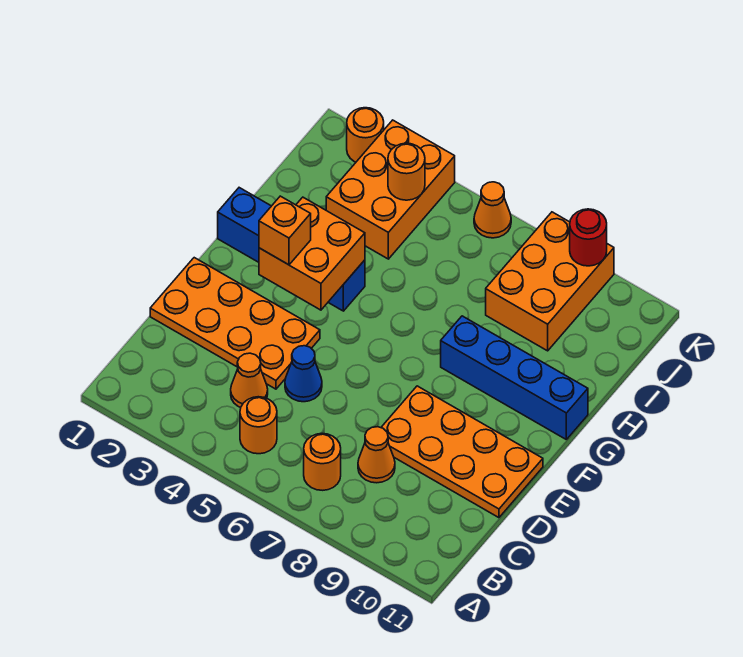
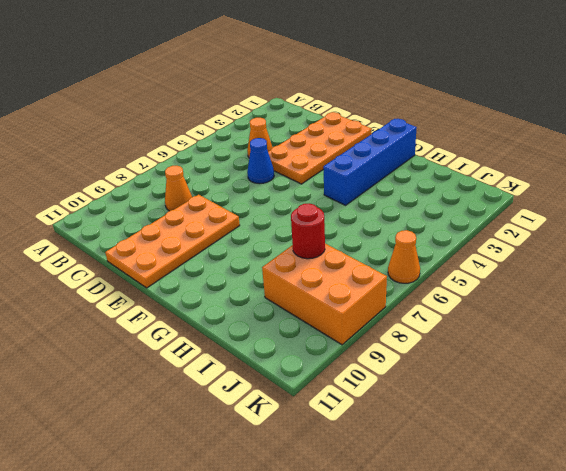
red round brick I8 level 2 -> red round brick K9 level 2
none -> orange round brick B5 level 1
none -> orange round brick B7 level 1
none -> blue brick G8:G11 level 1

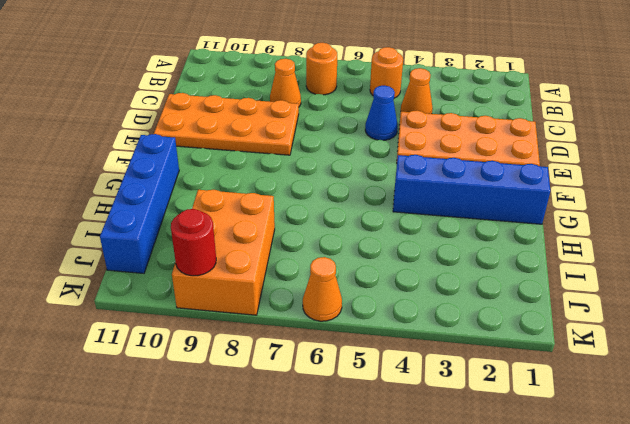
blue brick G11:J11 level 1 -> blue brick G8:G11 level 1
none -> orange brick I3:K4 level 1
none -> orange round brick K2 level 1
none -> orange brick F3:G4 level 2

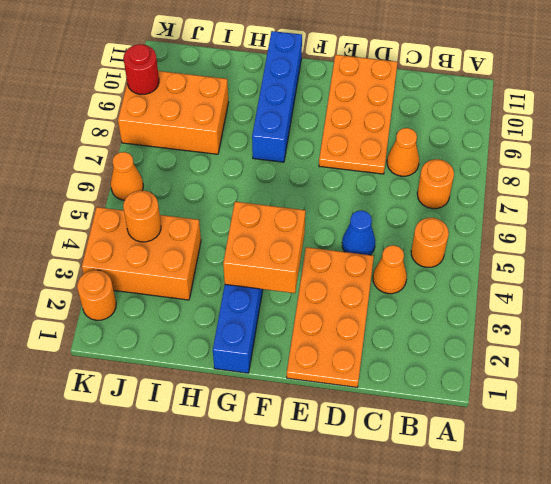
none -> orange brick F3 level 3

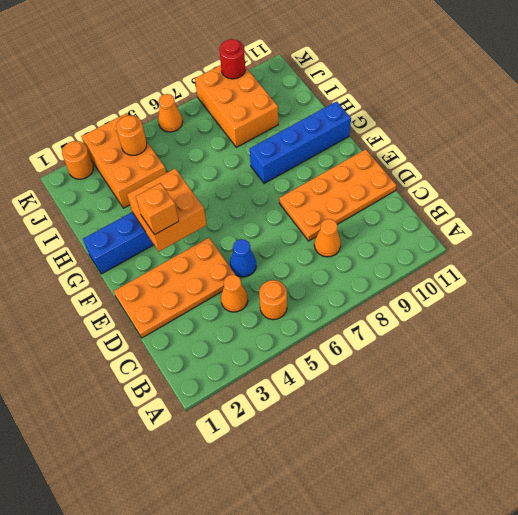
none -> orange round brick B7 level 1

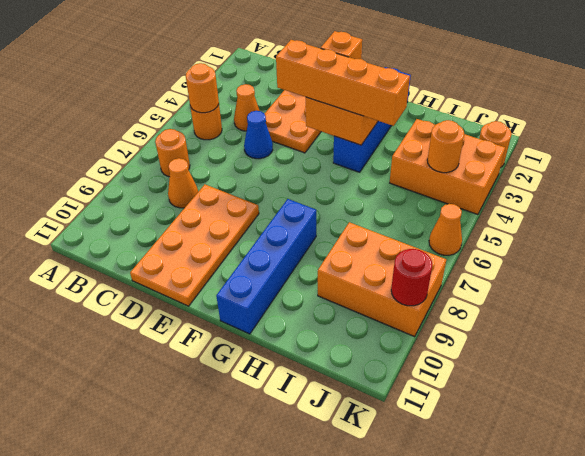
orange round brick B5 level 2 -> none
orange brick E4:H4 level 3 -> none

